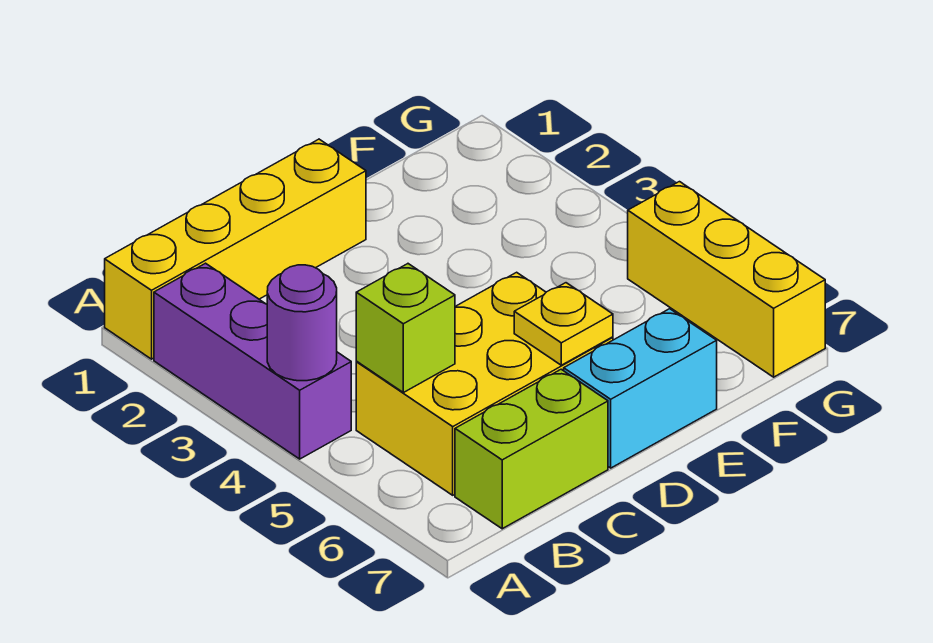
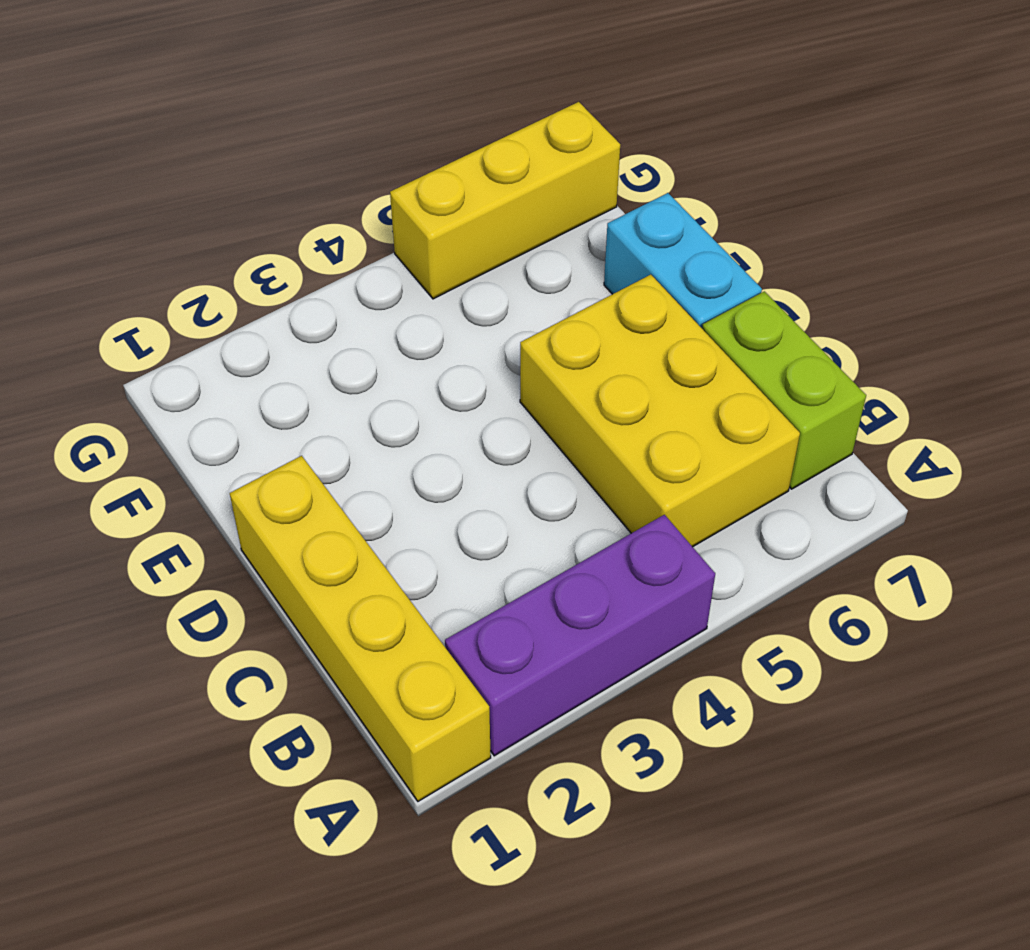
none -> purple round brick A4 level 2
none -> lime brick B5 level 2

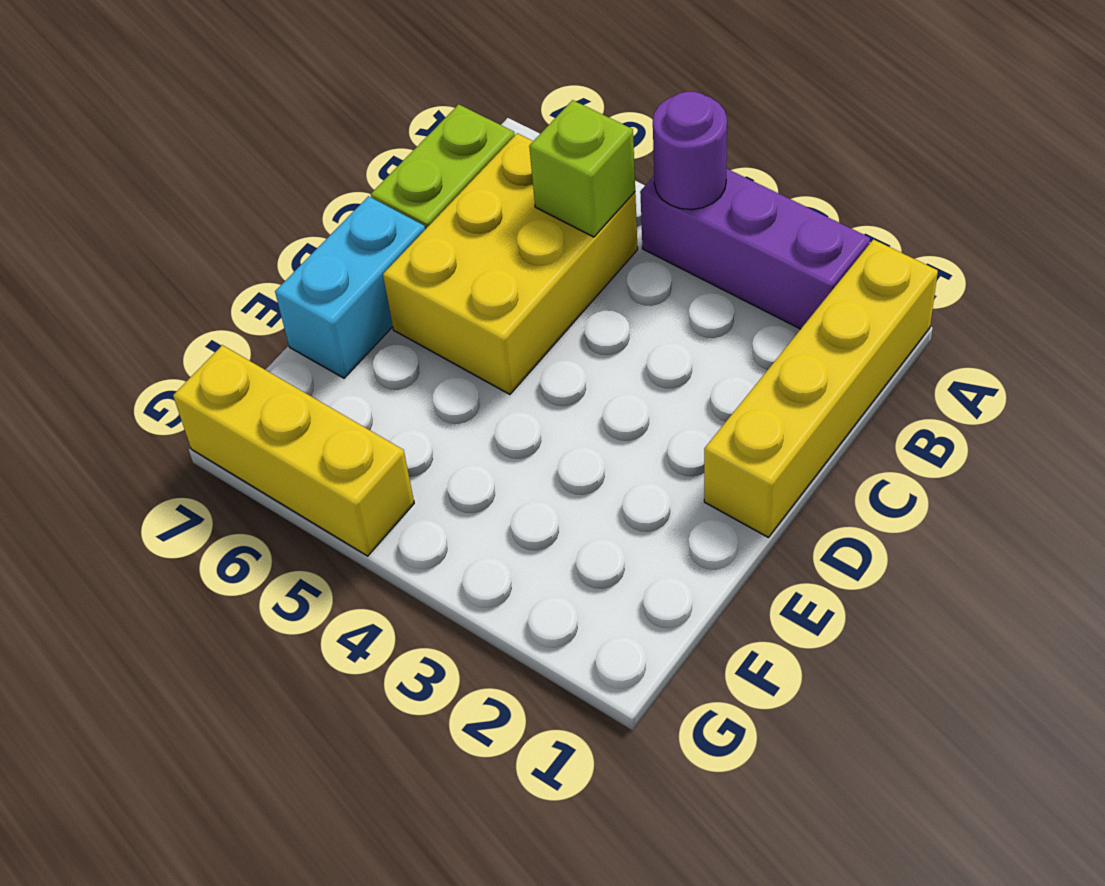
none -> yellow plate D6 level 2

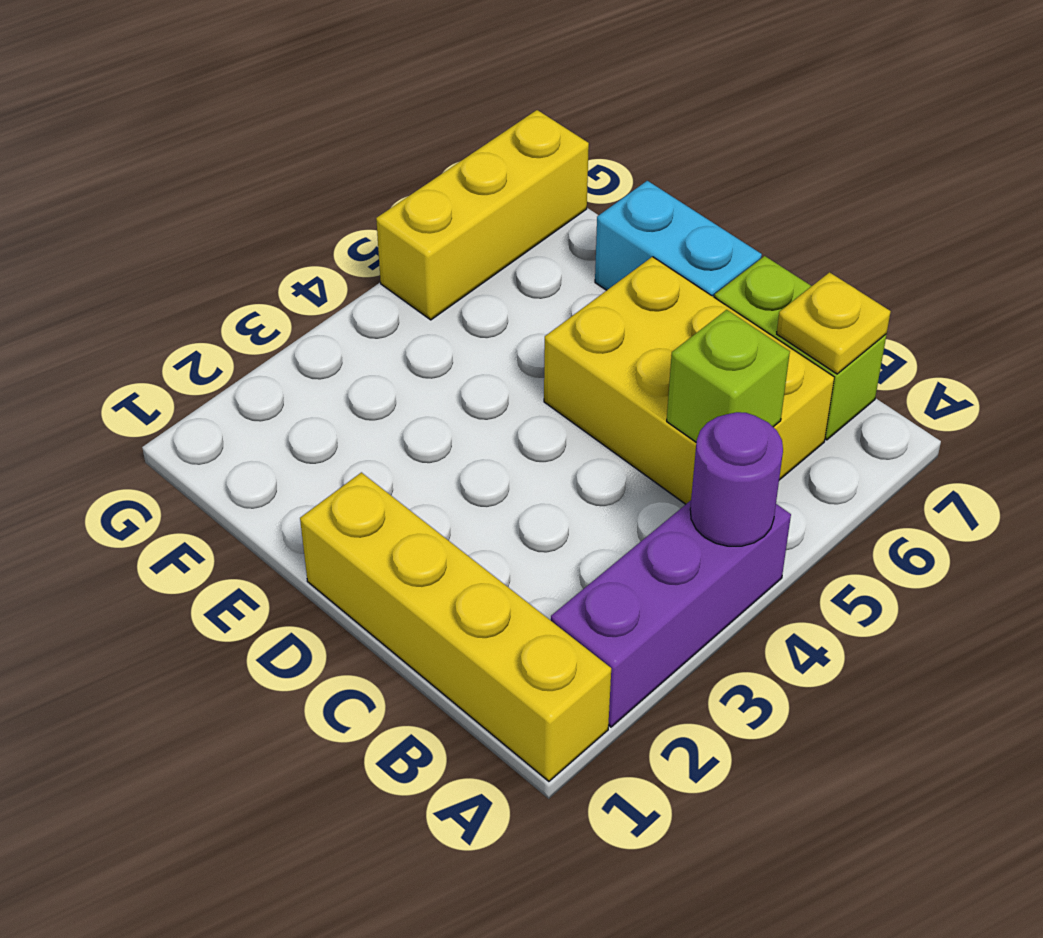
yellow plate B7 level 2 -> yellow plate D6 level 2

